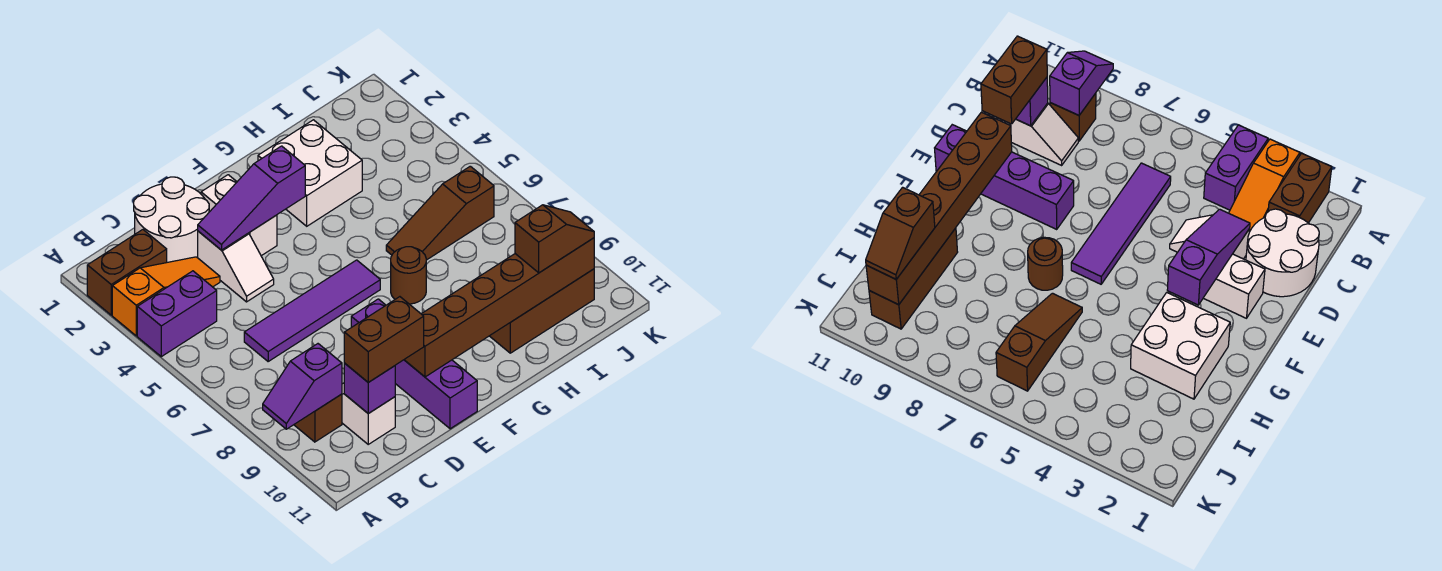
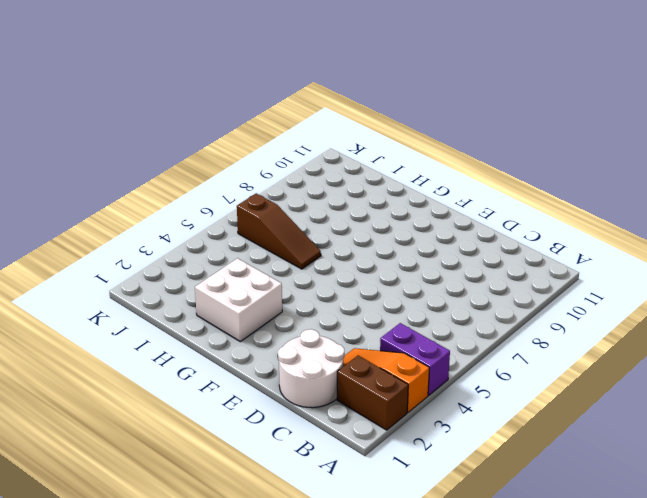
none -> brown brick B9 level 1
none -> purple tile C6:F6 level 1
none -> white slope C9:C10 level 1 top 10

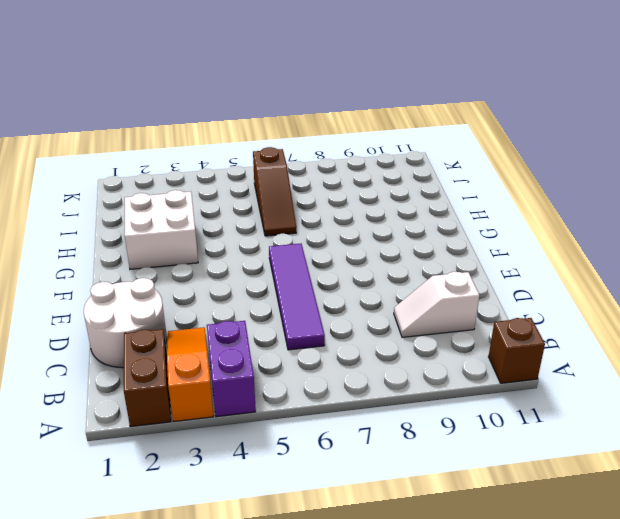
brown brick A11 level 1 -> brown brick B9 level 1
none -> white slope D3:D4 level 1 top 3
none -> white brick E2:E3 level 1
none -> purple brick E8:E11 level 1

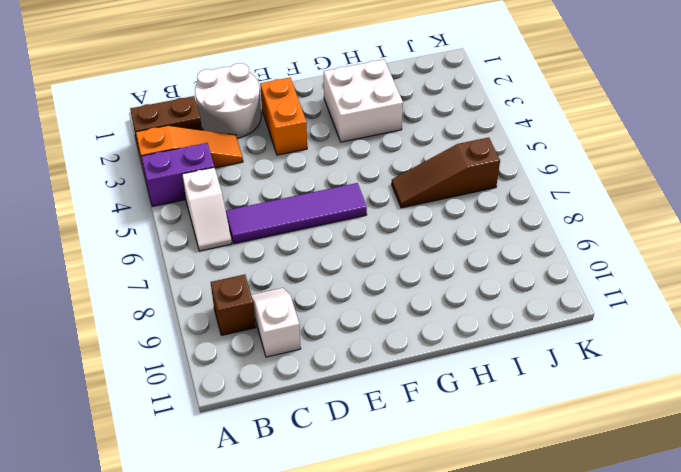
white slope B5:B6 level 1 top 5 -> white slope D3:D4 level 1 top 3
orange brick E2:E3 level 1 -> white brick E2:E3 level 1
none -> purple brick E8:E11 level 1
none -> brown round brick G7 level 1
none -> brown brick H10:J10 level 1

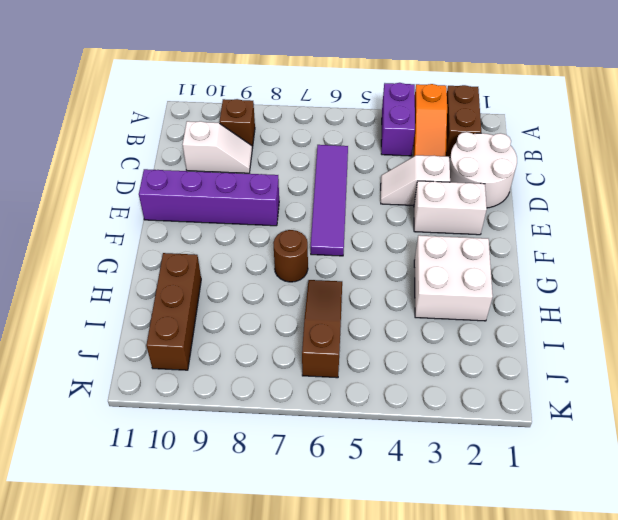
none -> purple slope A9:B9 level 2 top B
none -> purple brick C10 level 2
none -> purple slope D3:F3 level 2 top F

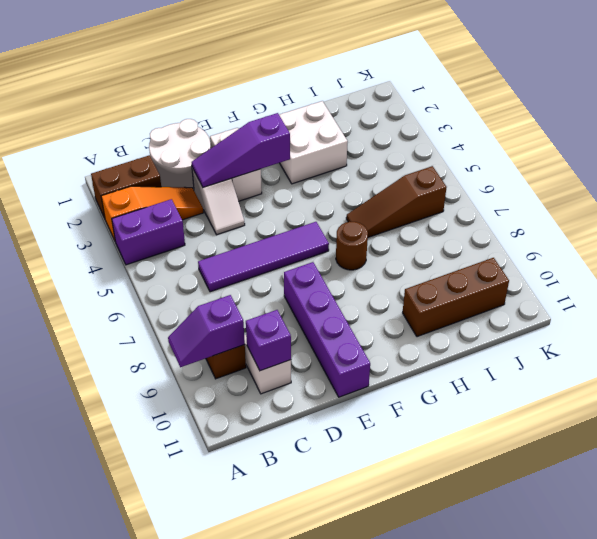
none -> brown brick E10:J10 level 2
none -> brown brick C10:D10 level 3
none -> brown slope I10:J10 level 3 top I

